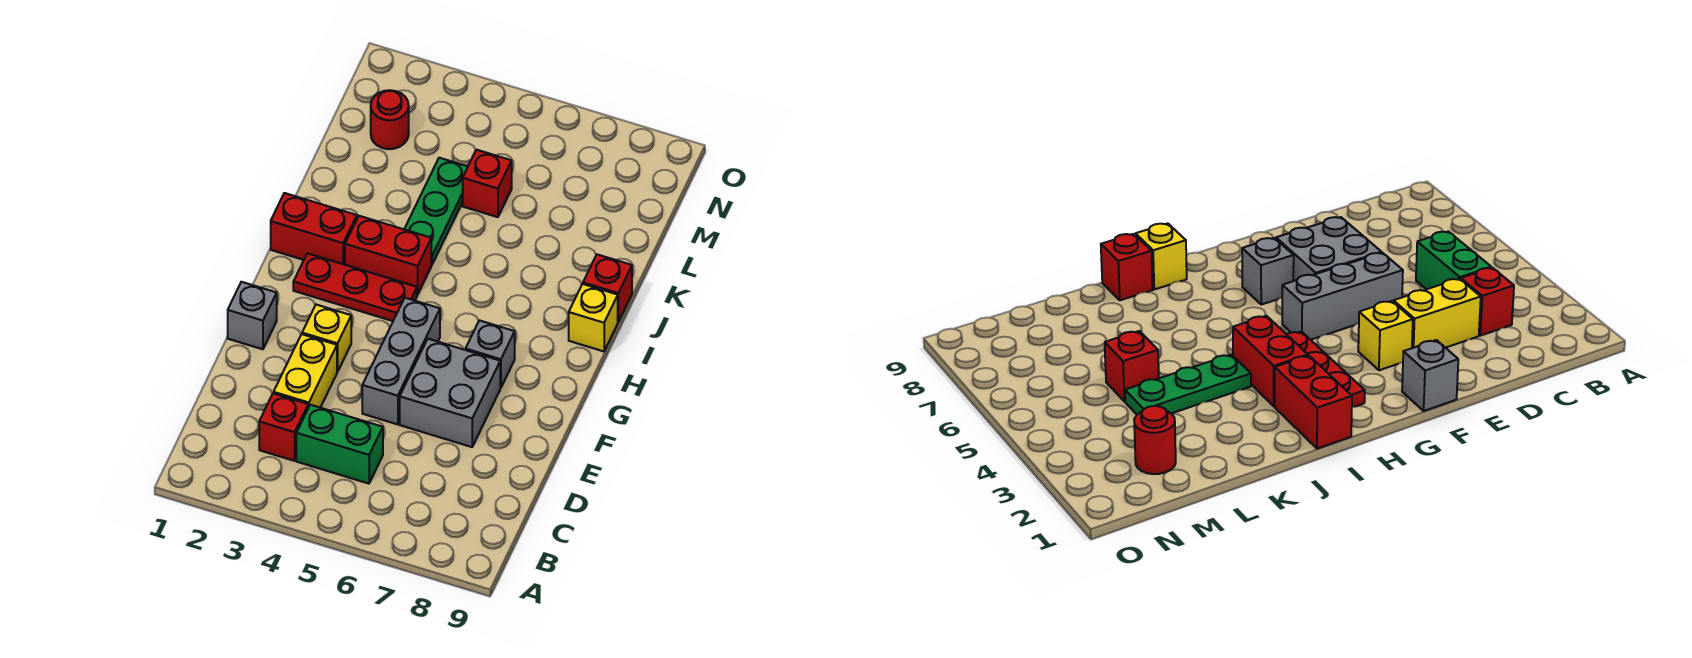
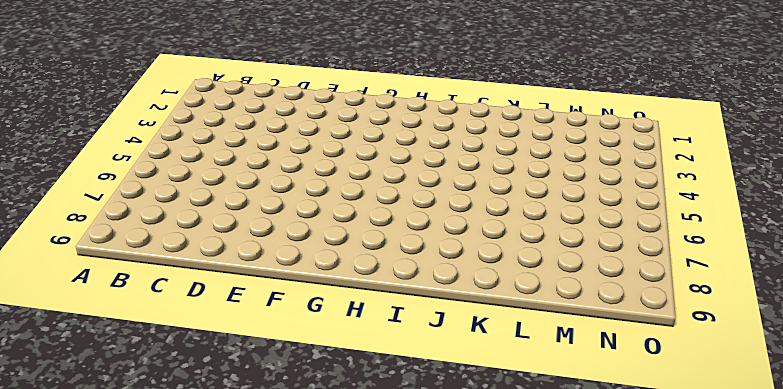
none -> red brick C3 level 1
none -> green brick C4:C5 level 1
none -> yellow brick D3:E3 level 1

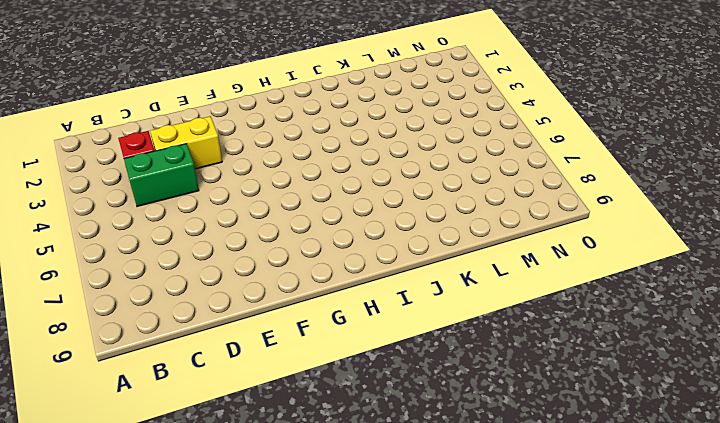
green brick C4:D4 level 1 -> green brick C4:C5 level 1
none -> grey brick E5:G5 level 1
none -> grey brick E6:F7 level 1
none -> grey brick F1 level 1

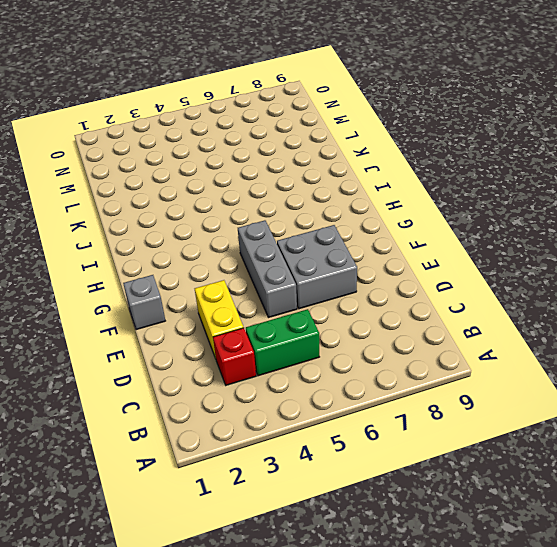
none -> yellow brick F3 level 1
none -> grey brick G7 level 1
none -> red plate H2:H4 level 1

